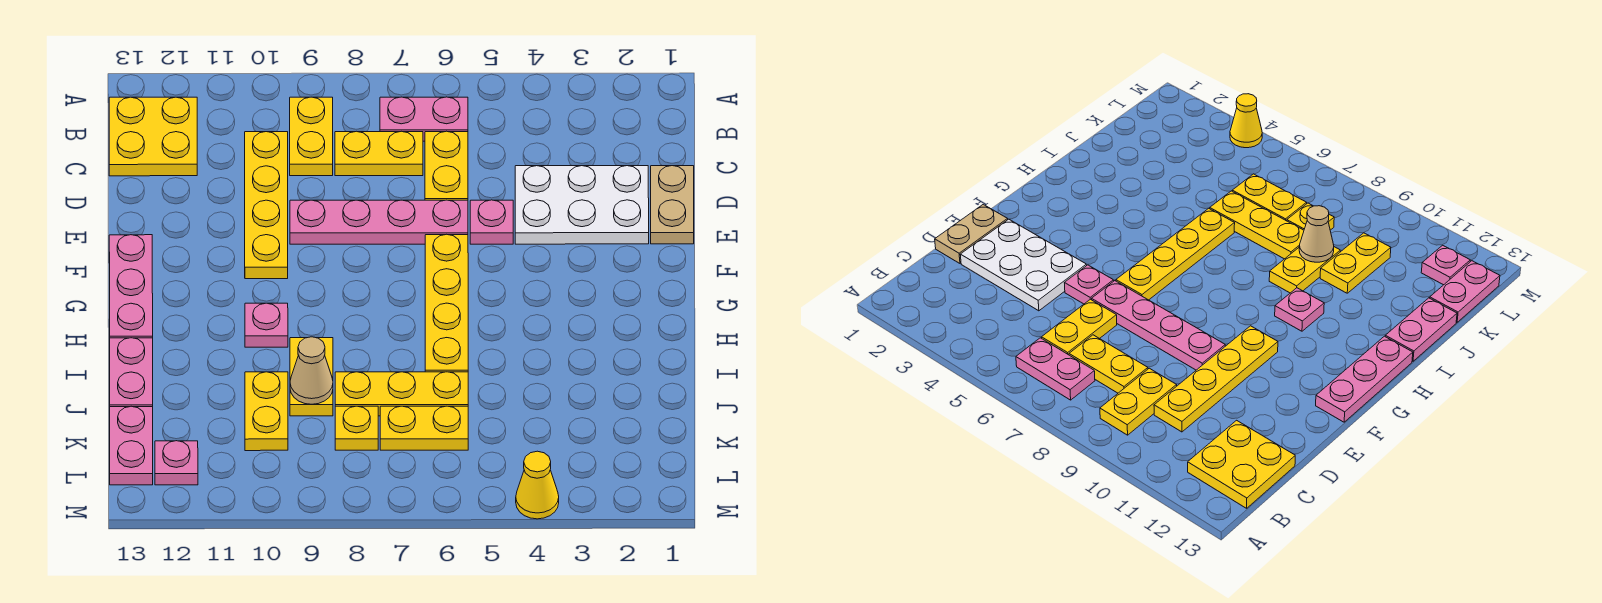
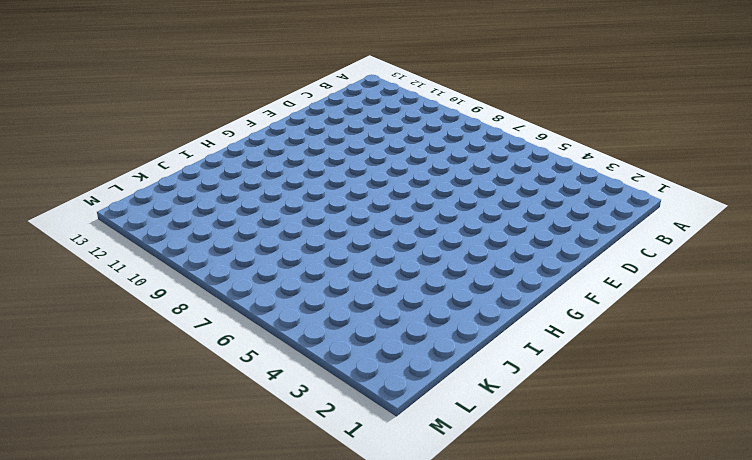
none -> pink plate B6:B7 level 1
none -> yellow plate B9:C9 level 1
none -> yellow plate B12:C13 level 1

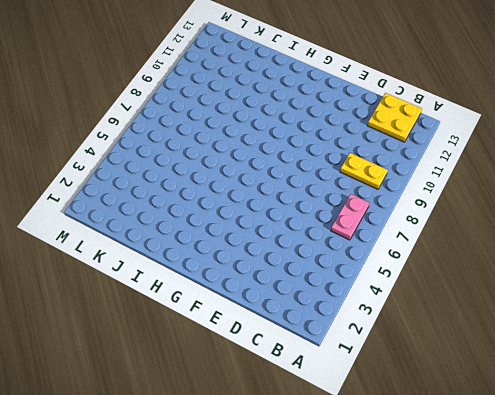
none -> yellow plate C6:D6 level 1
none -> yellow plate C7:C8 level 1
none -> yellow plate C10:F10 level 1

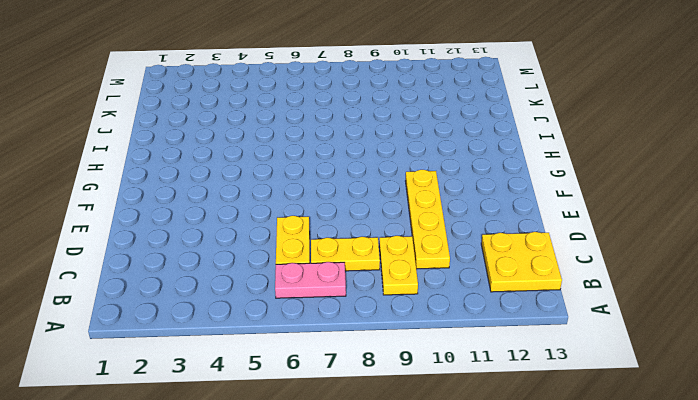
none -> tan plate D1:E1 level 1
none -> white plate D2:E4 level 1
none -> pink plate E5 level 1

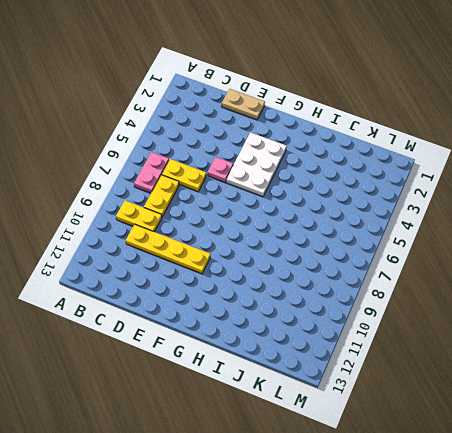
white plate F3:G5 level 1 -> white plate D2:E4 level 1
none -> yellow plate B12:C13 level 1
none -> pink plate E6:E9 level 1
none -> yellow plate F6:I6 level 1

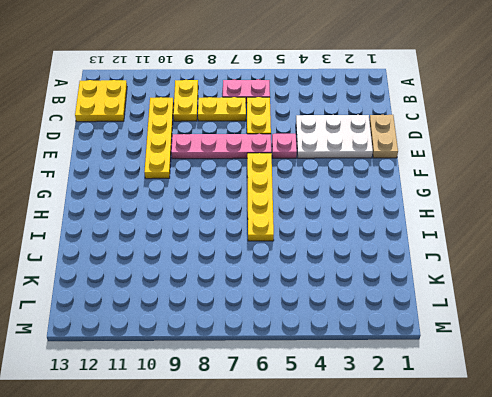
none -> pink plate F13:H13 level 1
none -> pink plate H10 level 1
none -> yellow plate I9:J9 level 1

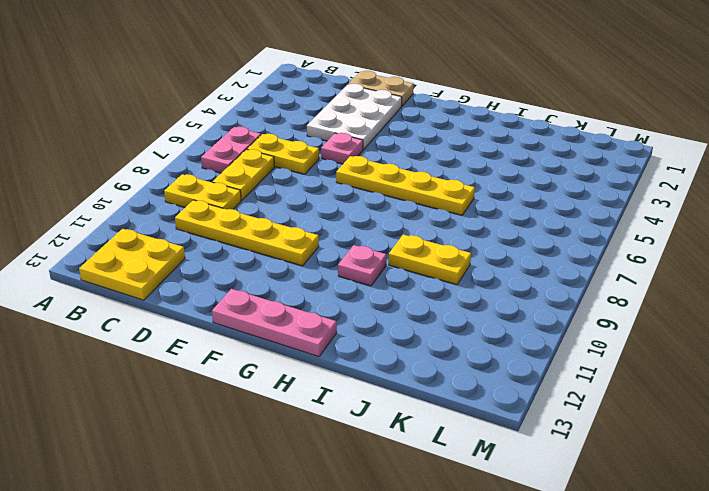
none -> pink plate E6:E9 level 1
none -> pink plate I13:J13 level 1
none -> yellow plate J6:J8 level 1

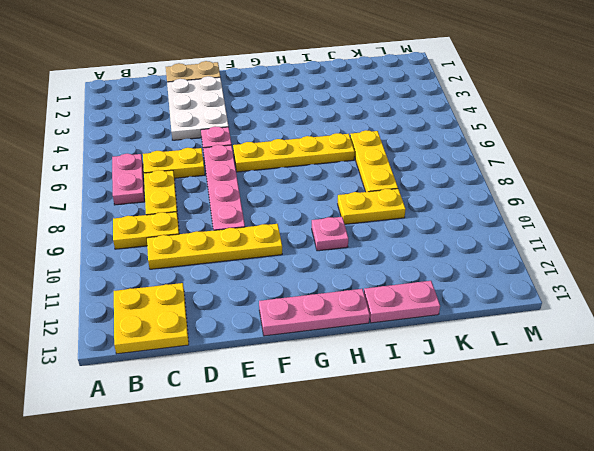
none -> yellow plate J10:K10 level 1
none -> yellow plate K6:K7 level 1
none -> yellow plate K8 level 1

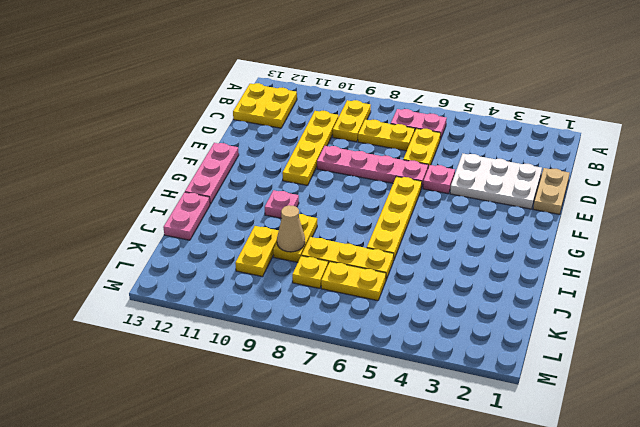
none -> pink plate K13:L13 level 1
none -> pink plate L12 level 1
none -> yellow cone M4 level 1

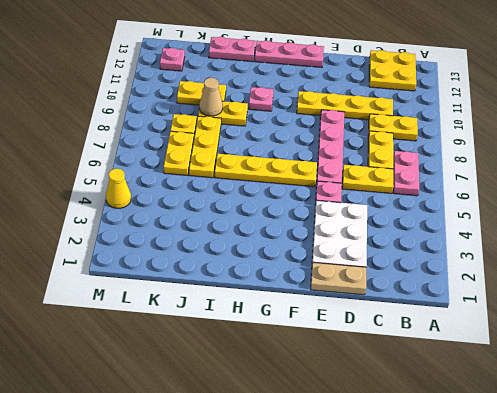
none -> pink plate K13:L13 level 1

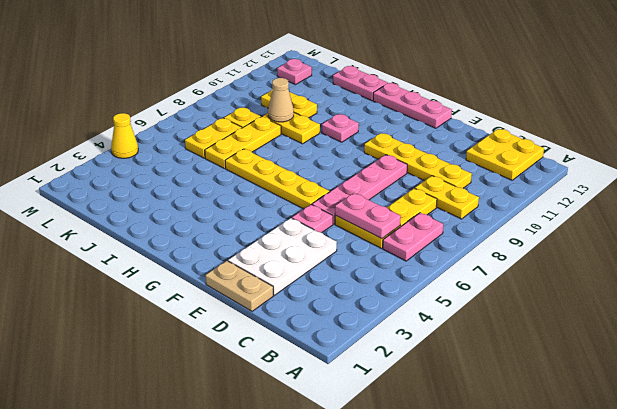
pink plate C6:D6 level 2 -> pink plate K13:L13 level 1

